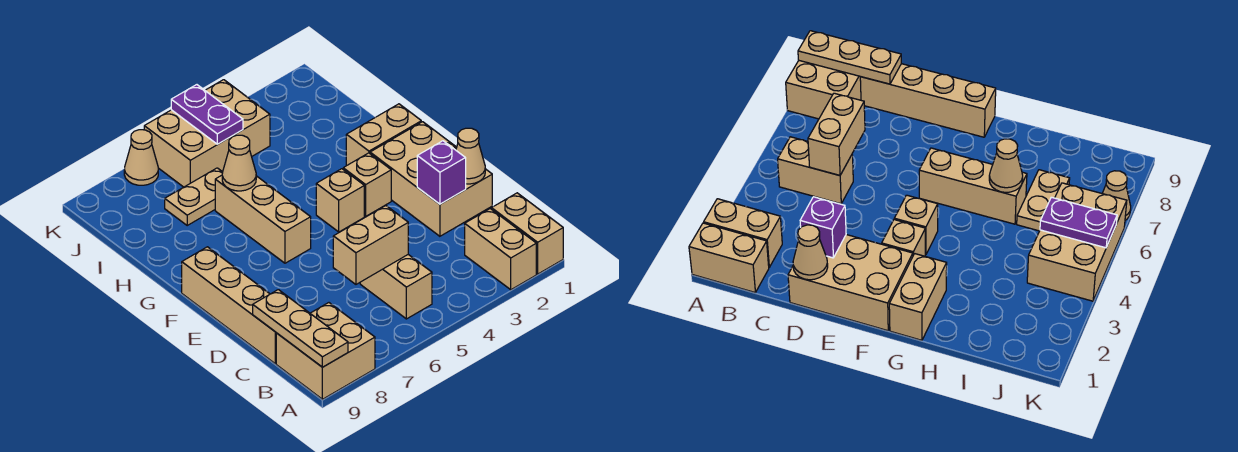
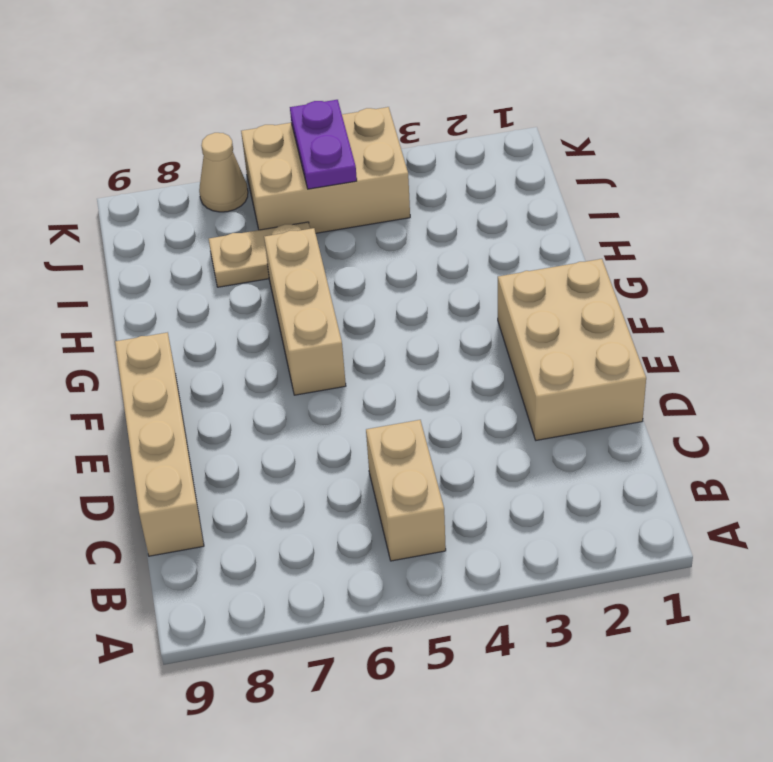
none -> tan brick A1:B1 level 1
none -> tan brick A2:B2 level 1
none -> tan brick A8:B9 level 1

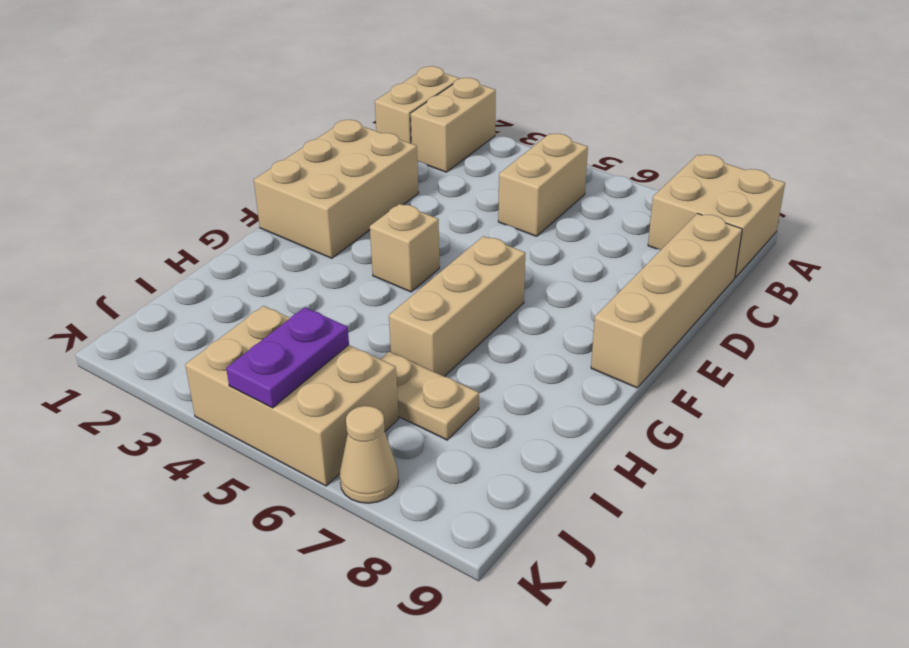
none -> tan brick F3 level 1
none -> tan brick G1:G2 level 1
none -> tan plate A9:C9 level 2

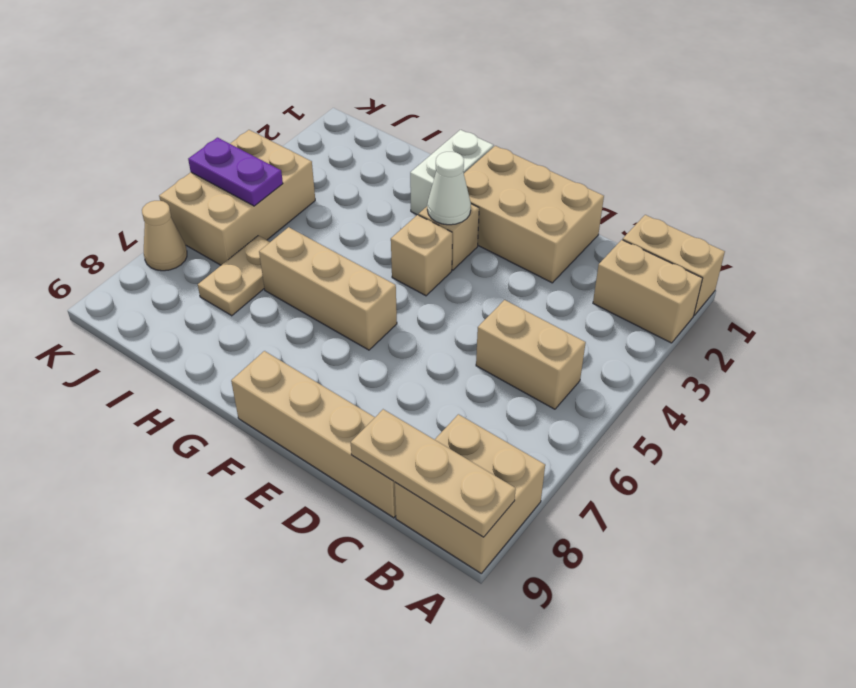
white cone F3 level 2 -> none
white brick G1:G2 level 1 -> tan brick G1:G2 level 1
none -> tan brick C5:C6 level 2
none -> tan cone D1 level 2
none -> purple brick D2 level 2

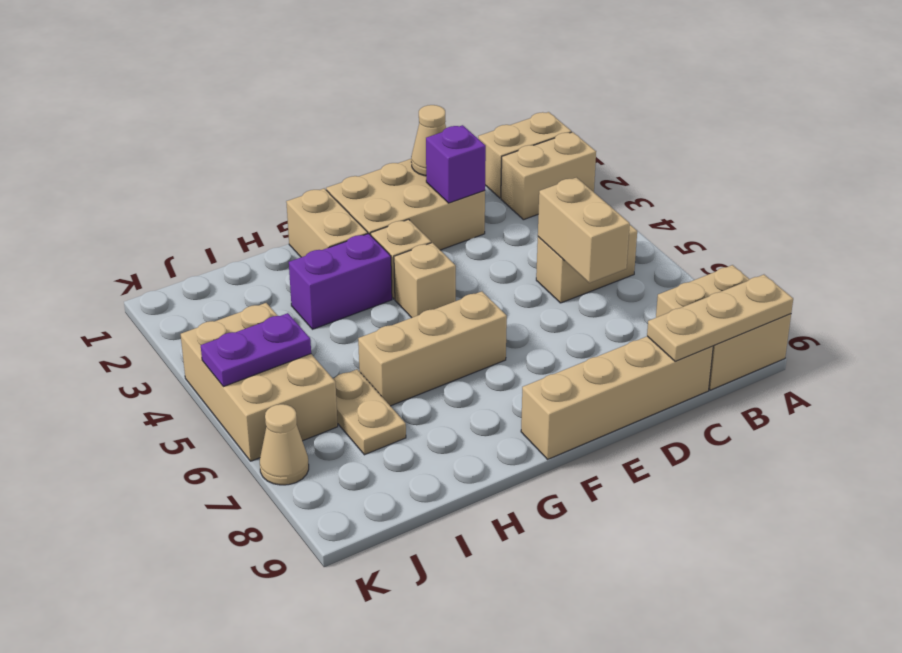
purple brick G3:H3 level 1 -> none
none -> tan cone H6 level 2

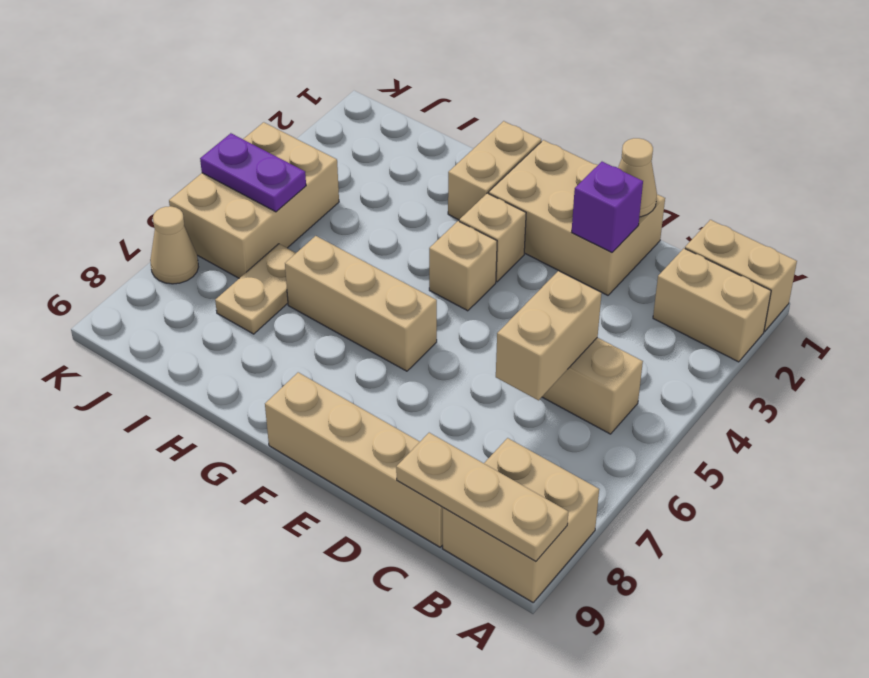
none -> tan cone H6 level 2

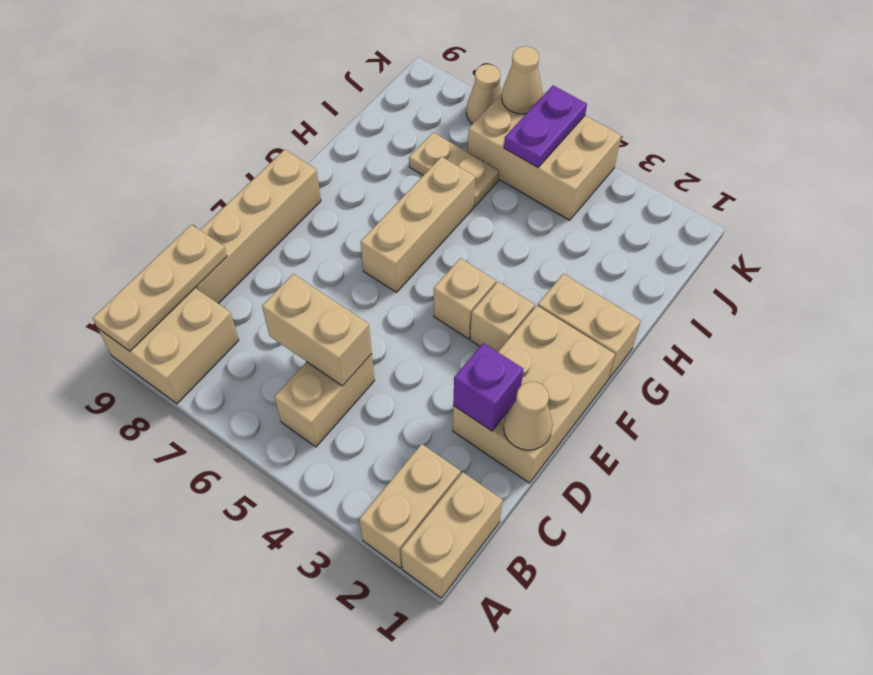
tan cone K6 level 2 -> tan cone H6 level 2

